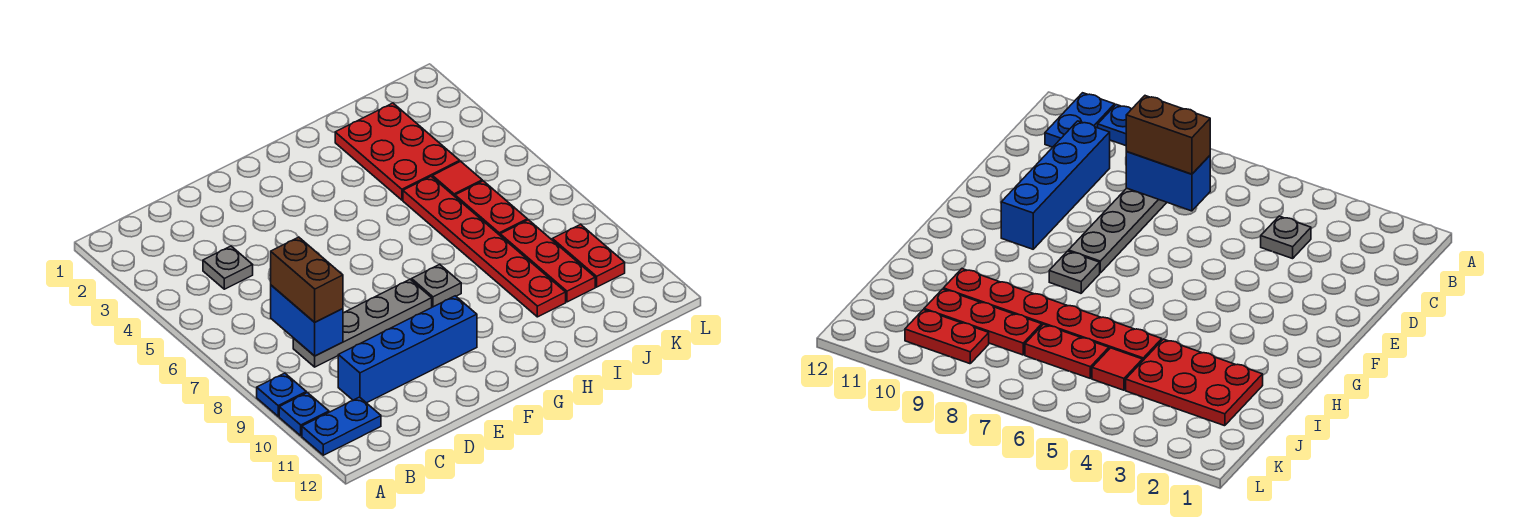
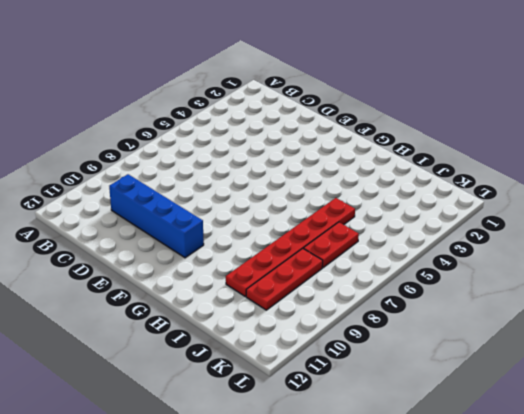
none -> blue plate A9 level 1
none -> blue plate A10 level 1
none -> blue plate A11:B11 level 1

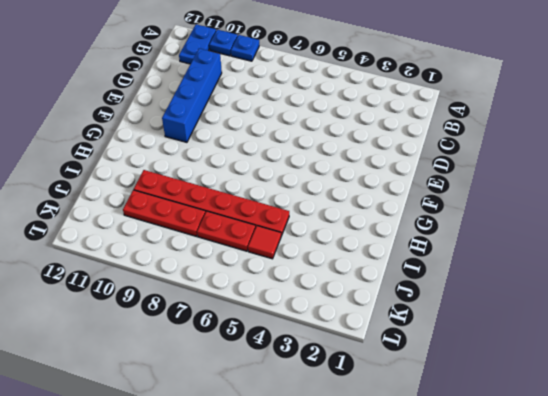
none -> grey plate C4 level 1
none -> grey plate C8:F8 level 1
none -> grey plate G8 level 1

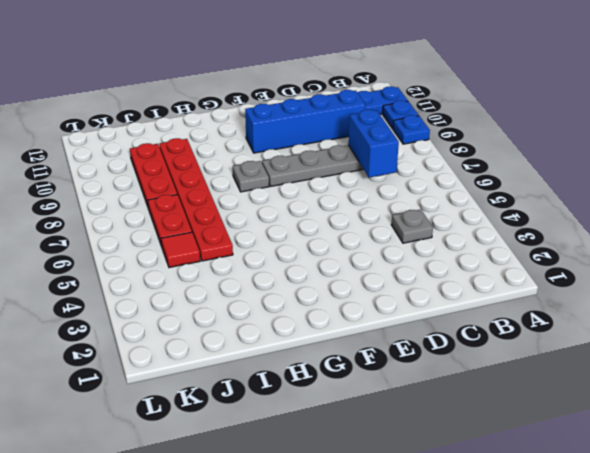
none -> red plate I2:J4 level 1
none -> red plate K9:K10 level 1
none -> brown brick C7:C8 level 3

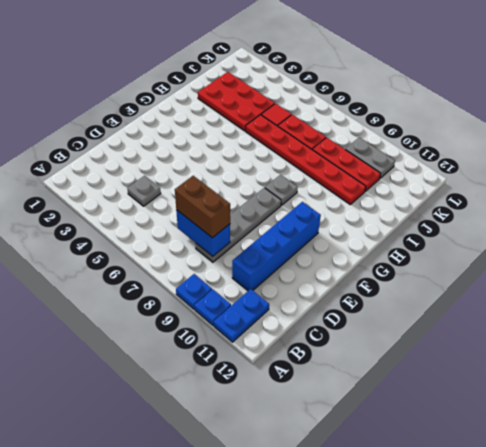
grey plate K9:K10 level 1 -> red plate K9:K10 level 1

